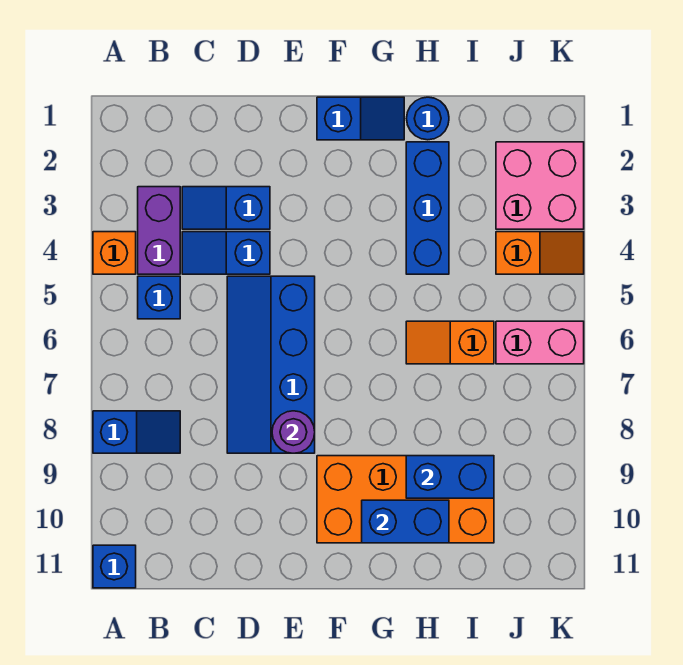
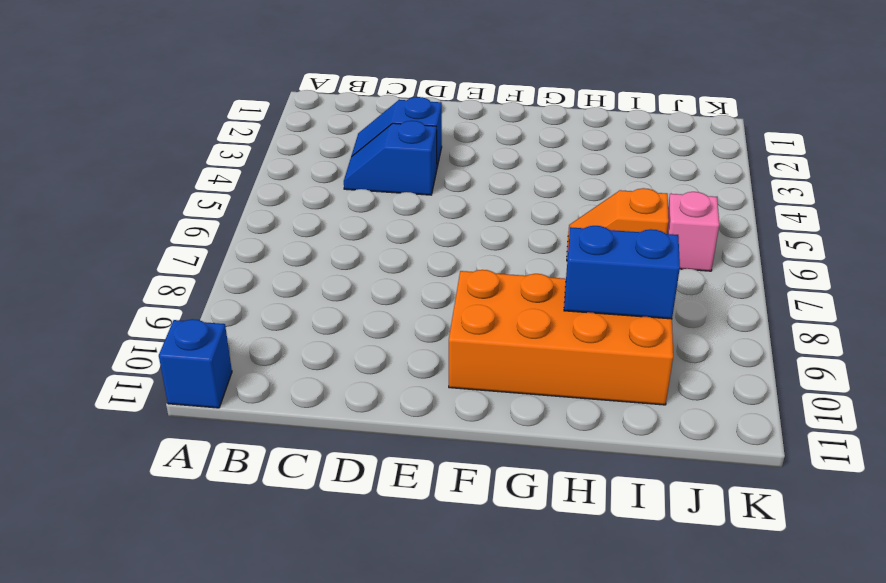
pink brick J6 level 1 -> pink brick J6:K6 level 1
none -> orange brick A4 level 1
none -> blue slope A8:B8 level 1 top A
none -> purple brick B3:B4 level 1

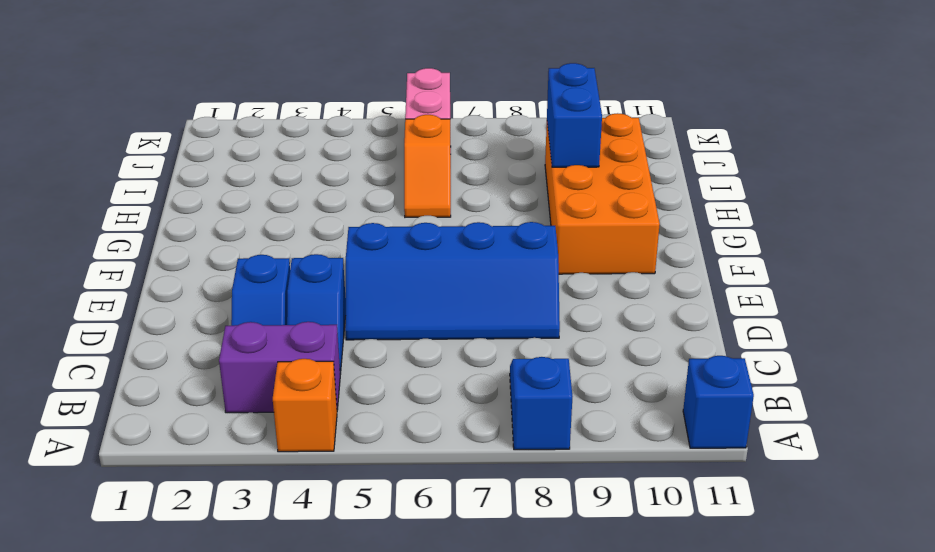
none -> blue brick B5 level 1
none -> blue slope F1:G1 level 1 top F
none -> blue round brick H1 level 1

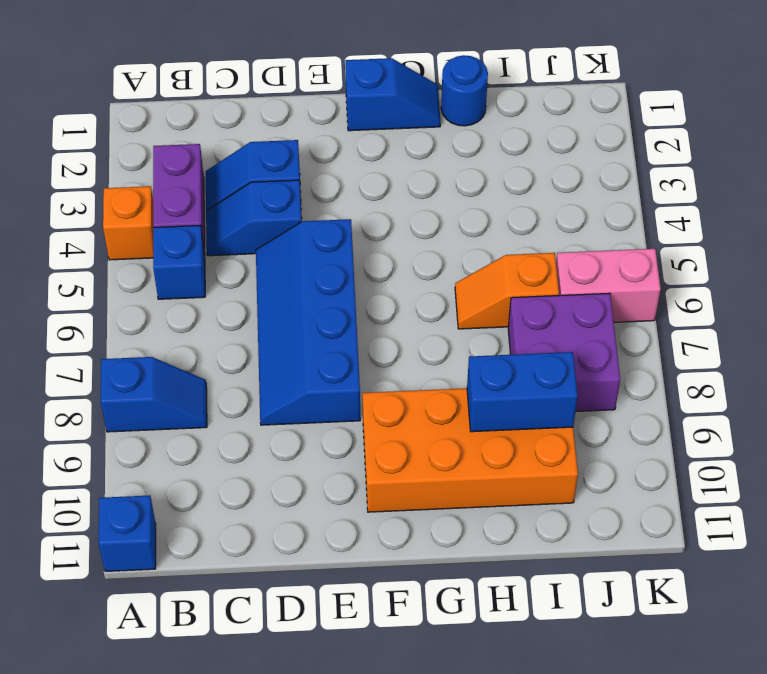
purple brick I7:J8 level 1 -> none
none -> blue brick H2:H4 level 1
none -> pink brick J2:K3 level 1
none -> orange slope J4:K4 level 1 top J

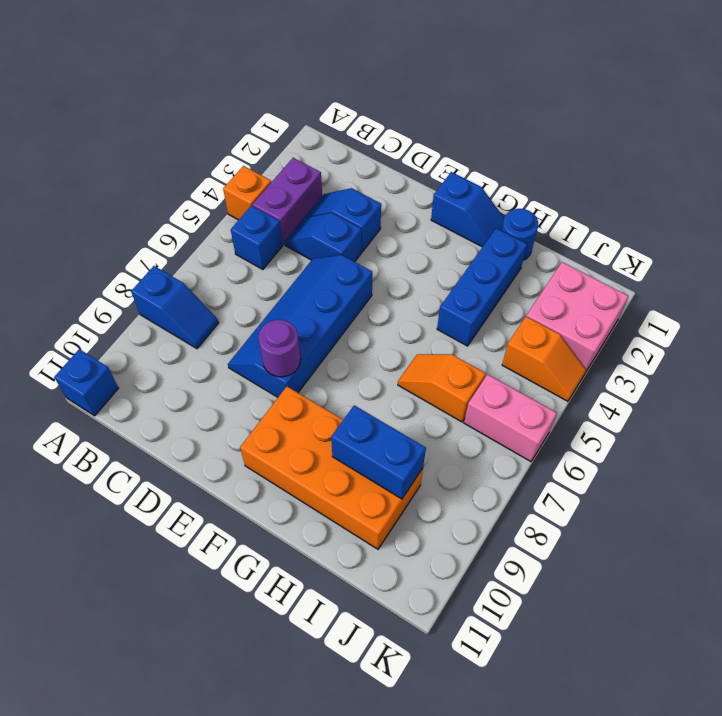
none -> blue brick G10:H10 level 2

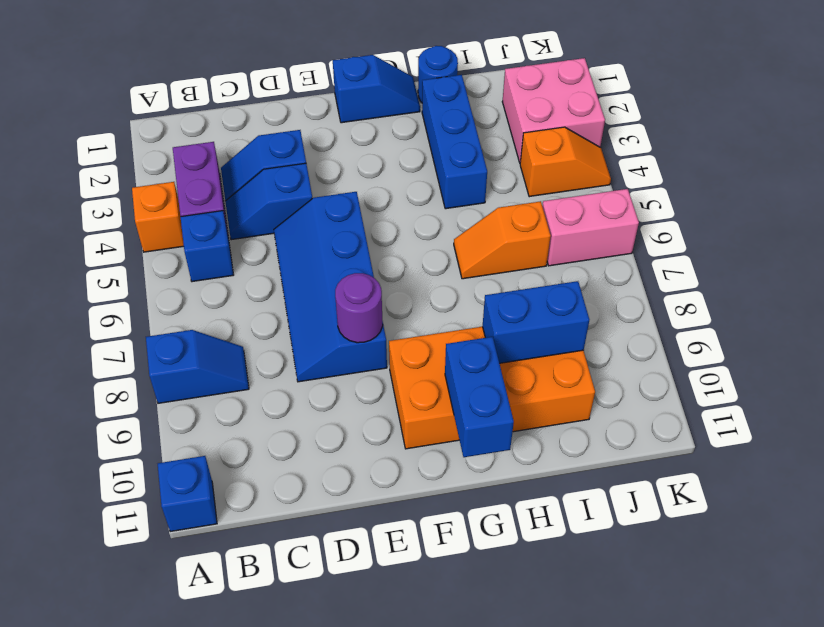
blue brick G10:G11 level 2 -> blue brick G10:H10 level 2

